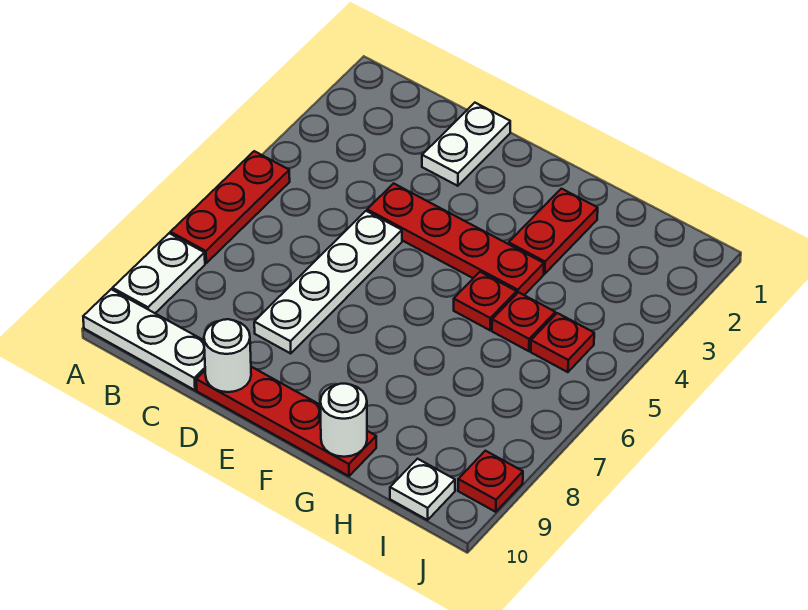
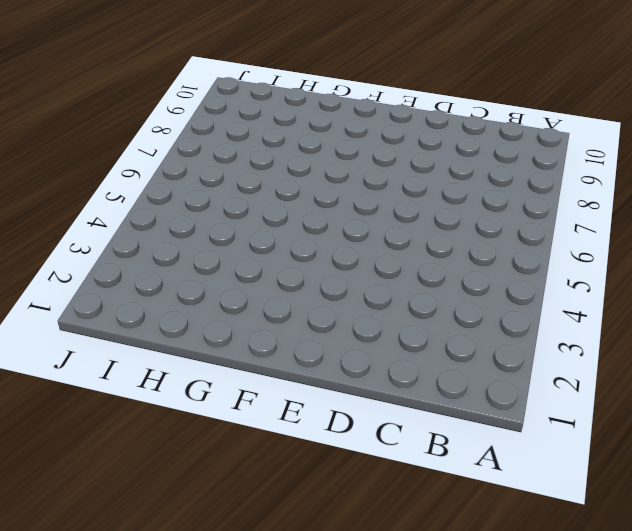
none -> red plate A5:A7 level 1
none -> white plate A8:A9 level 1
none -> white plate A10:C10 level 1

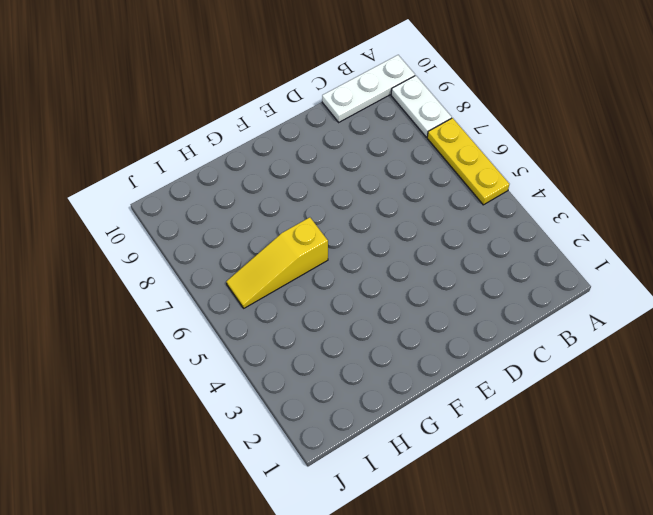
yellow plate A5:A7 level 1 -> red plate A5:A7 level 1
yellow slope G6:I6 level 1 top G -> none
none -> white plate D1:D2 level 1
none -> red plate D4:G4 level 1
none -> white plate D5:D8 level 1

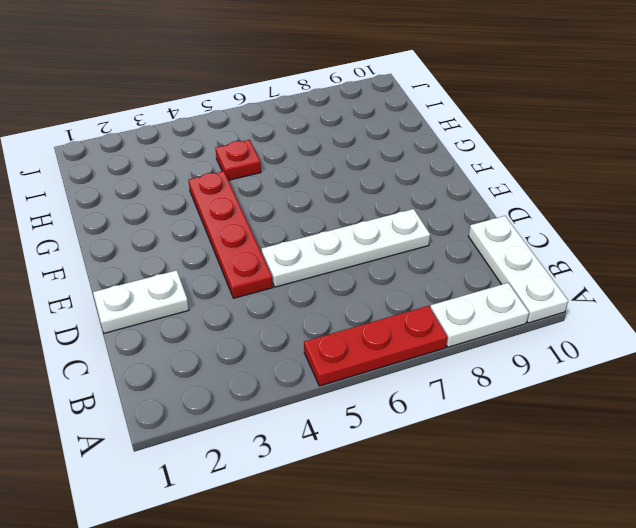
none -> red plate D10:G10 level 1
none -> red plate G2:G3 level 1
none -> red plate G5 level 1

